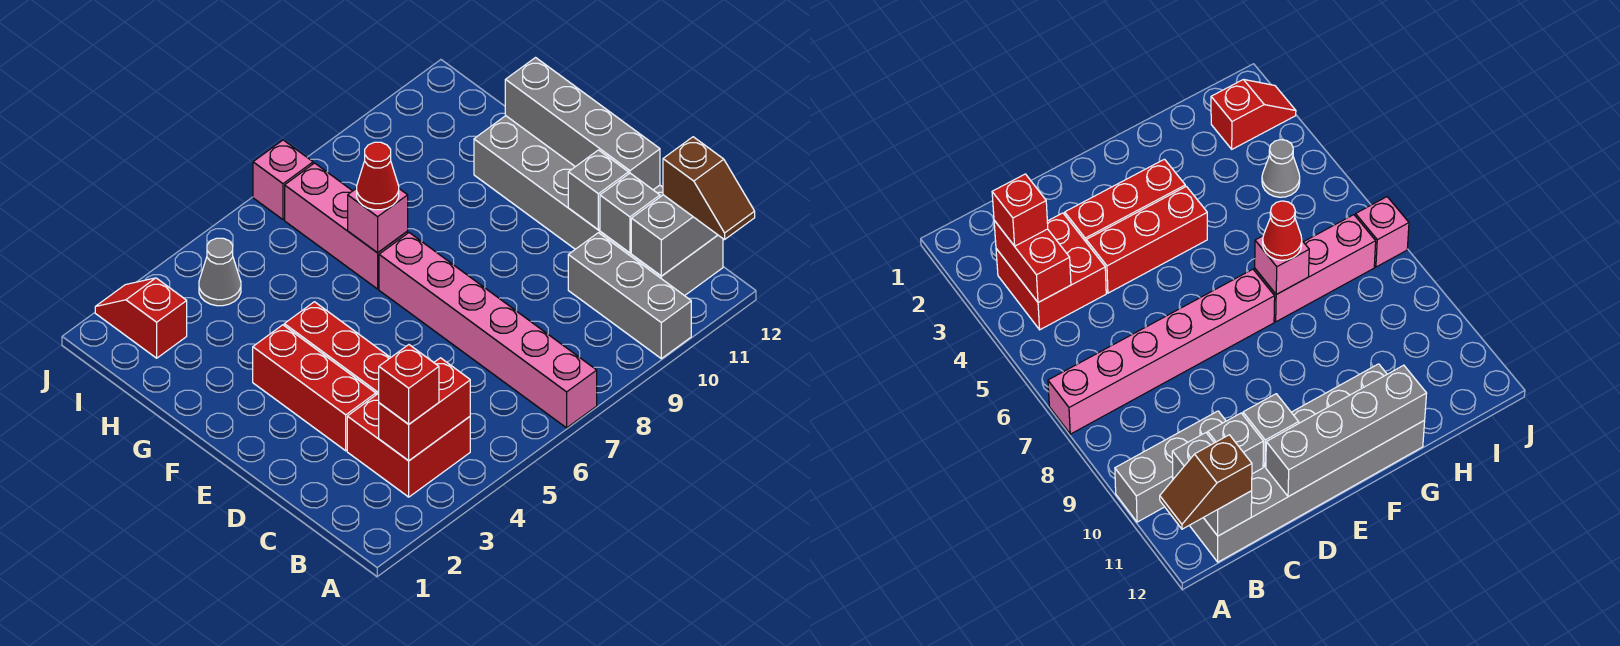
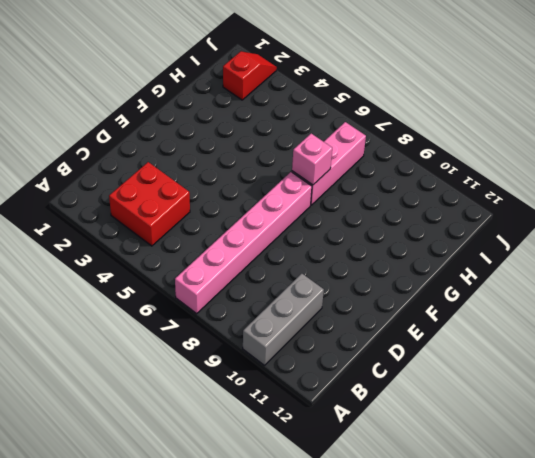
none -> grey brick B11:G12 level 1
none -> red brick D3:F3 level 1
none -> red brick D4:F4 level 1

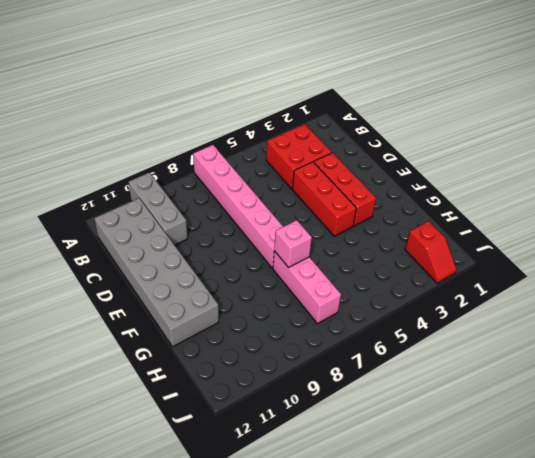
none -> grey cone I4 level 1
none -> pink brick J7 level 1
none -> red brick B3:B4 level 2

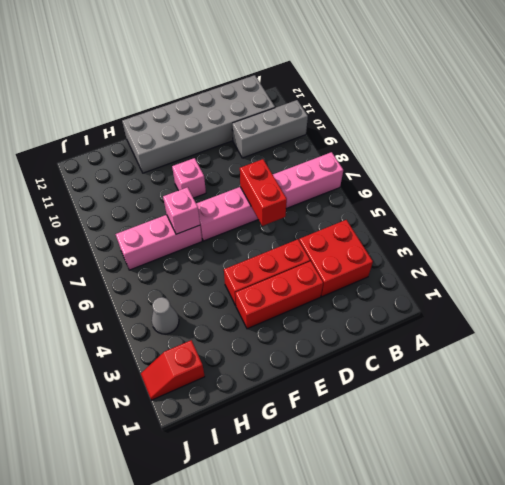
red brick D6:D7 level 2 -> red brick B3:B4 level 2
pink brick F9 level 1 -> pink brick J7 level 1
none -> grey brick B11:B12 level 2
none -> grey brick C11 level 2
none -> grey brick D11 level 2

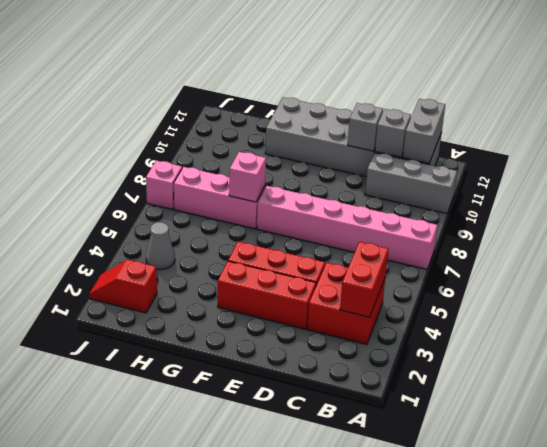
none -> grey brick D12:G12 level 2
none -> brown slope A12:B12 level 3 top B
none -> red brick B3 level 3

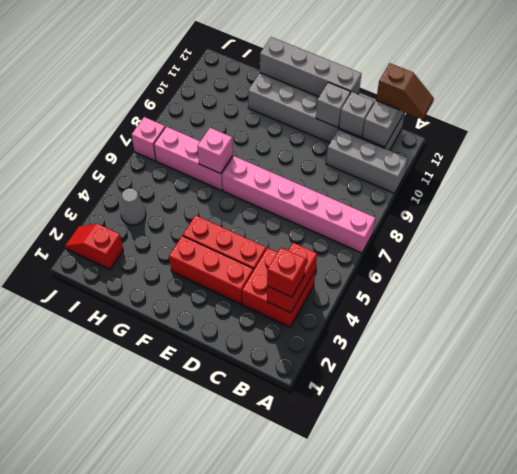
none -> red cone G7 level 3

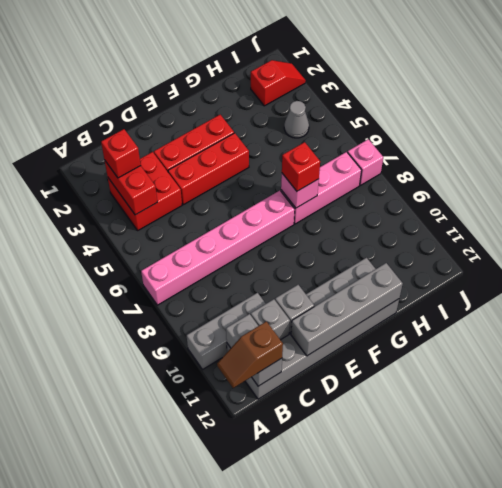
red brick G7 level 3 -> red cone G7 level 3

